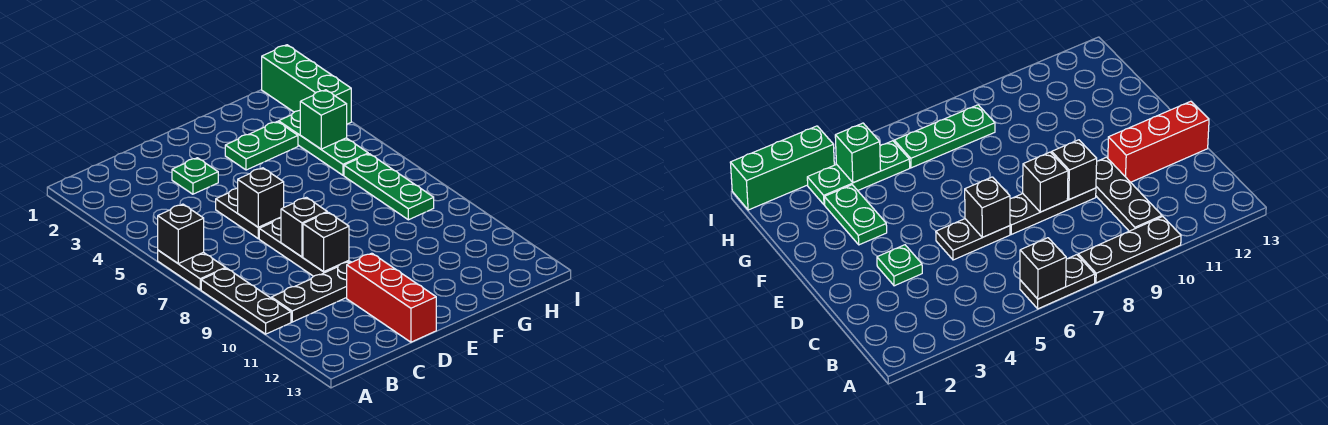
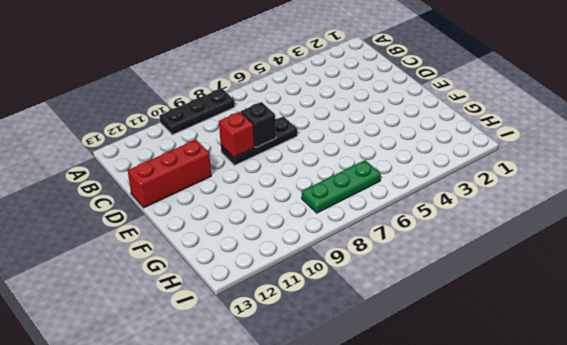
red brick D9 level 2 -> black brick D9 level 2
none -> black plate A6:A7 level 1
none -> black plate B10:D10 level 1
none -> green plate D3 level 1

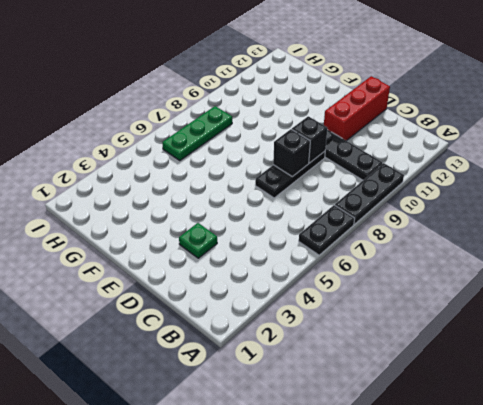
none -> black plate D5:D6 level 1
none -> green plate F3:G3 level 1
none -> green plate H3:H5 level 1

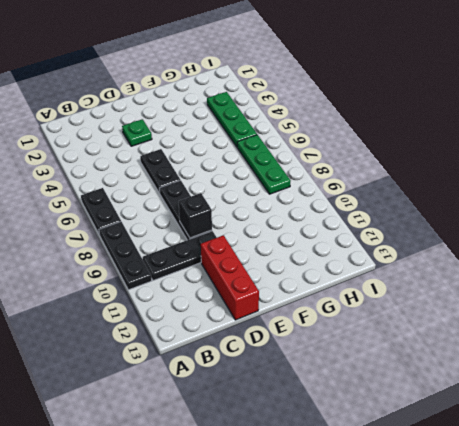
none -> green plate F3:G3 level 1
none -> green brick I1:I3 level 1
none -> black brick A6 level 2

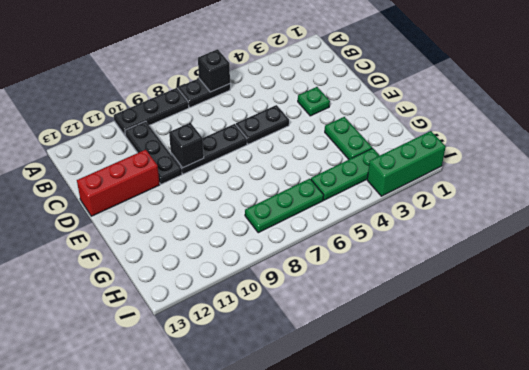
none -> black brick D6 level 2
none -> black brick D8 level 2
none -> green brick H4 level 2

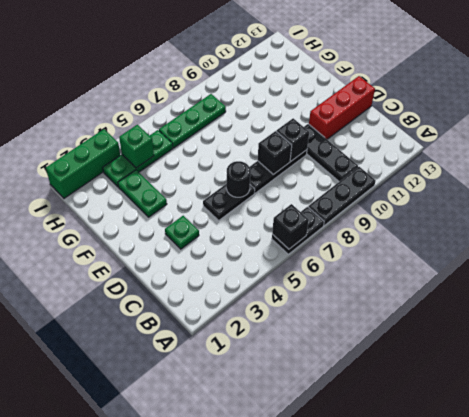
black round brick D6 level 2 -> black brick D6 level 2

